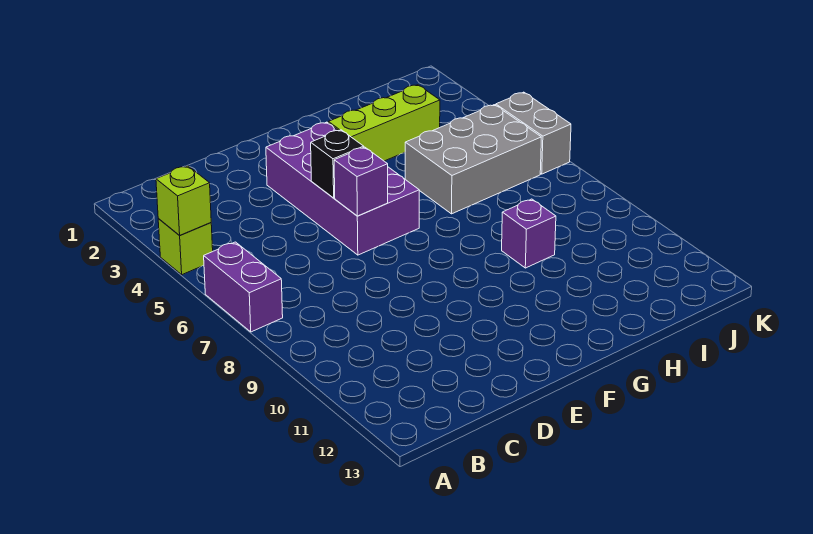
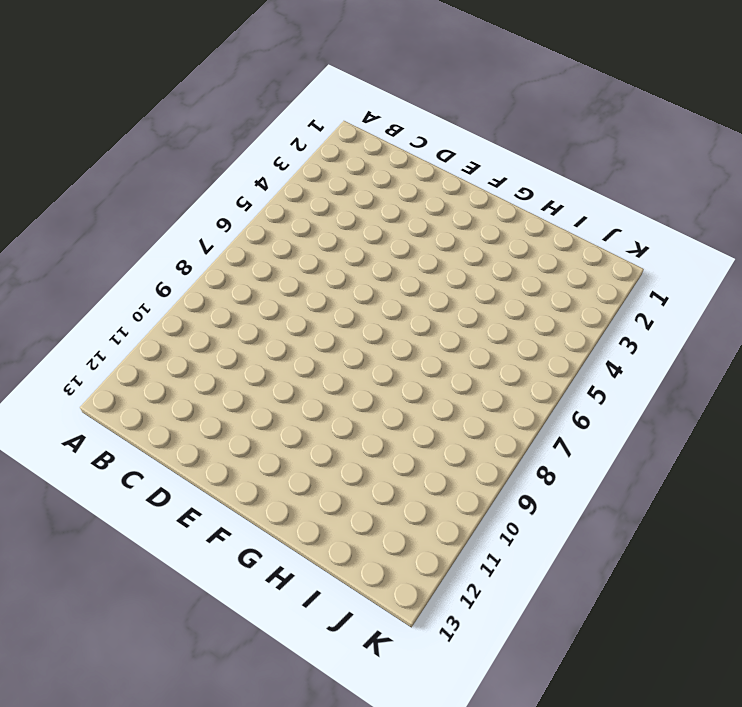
none -> lime brick A4 level 1
none -> purple brick A6:A7 level 1

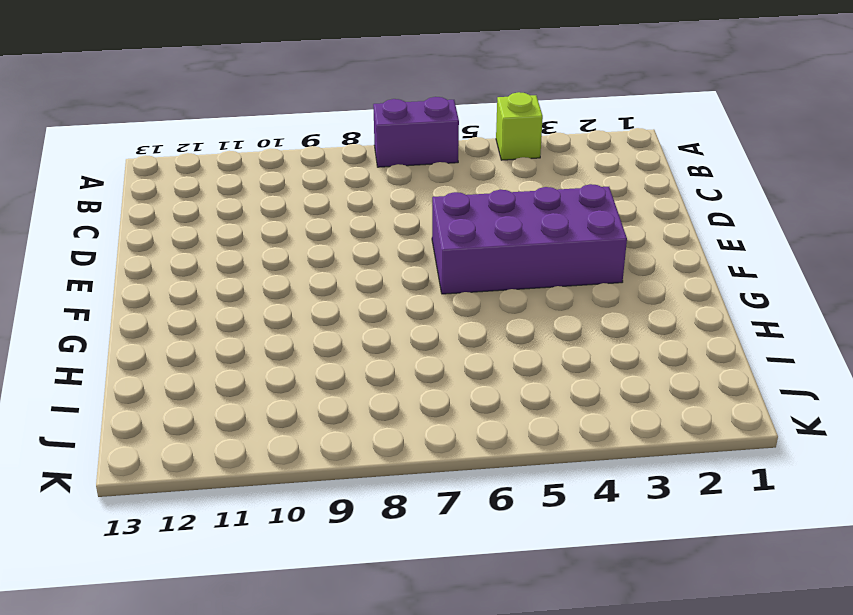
none -> lime brick G3:I3 level 1
none -> grey brick H5:J6 level 1

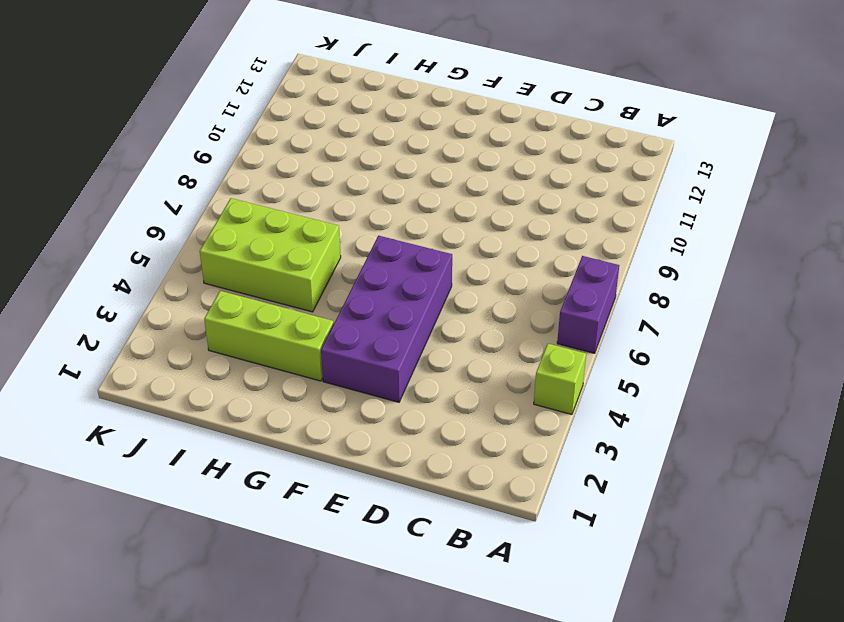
lime brick H5:J6 level 1 -> grey brick H5:J6 level 1
none -> purple brick H9 level 1
none -> grey brick K5:K6 level 1

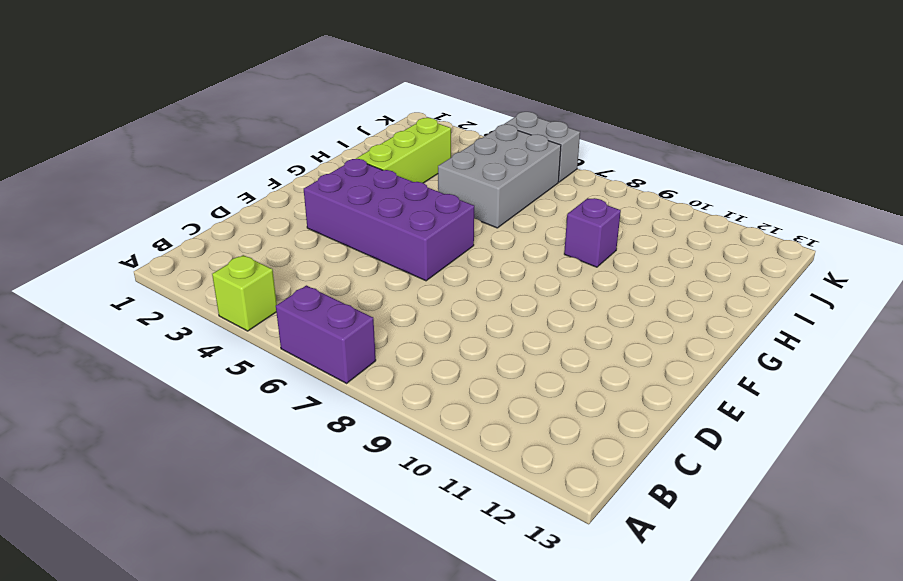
none -> lime brick A4 level 2
none -> black brick E5 level 2

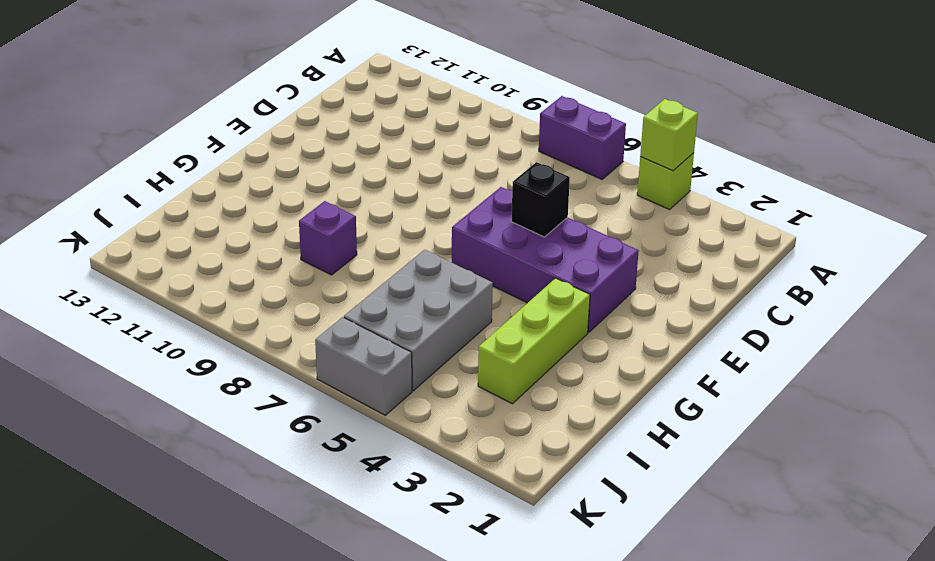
none -> purple brick E6 level 2

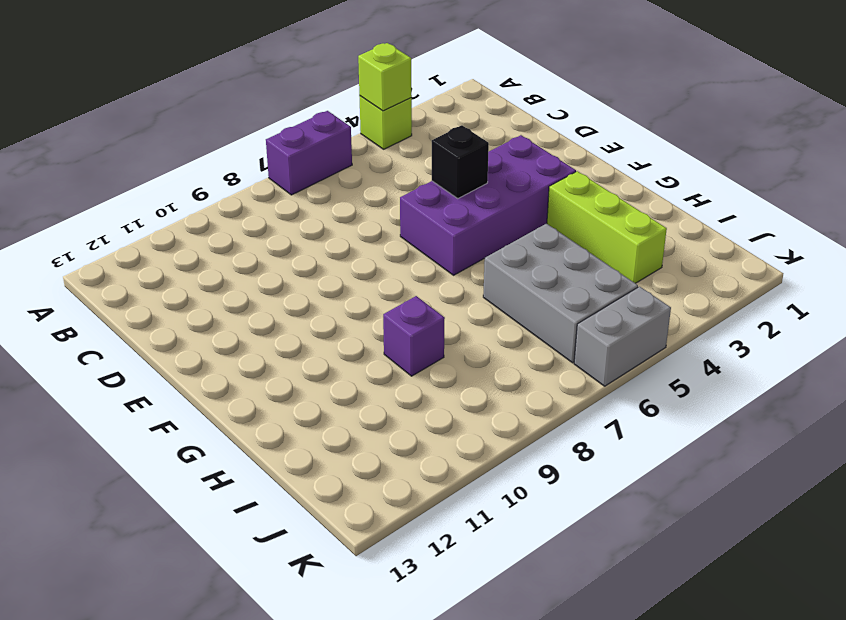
none -> purple brick E6 level 2

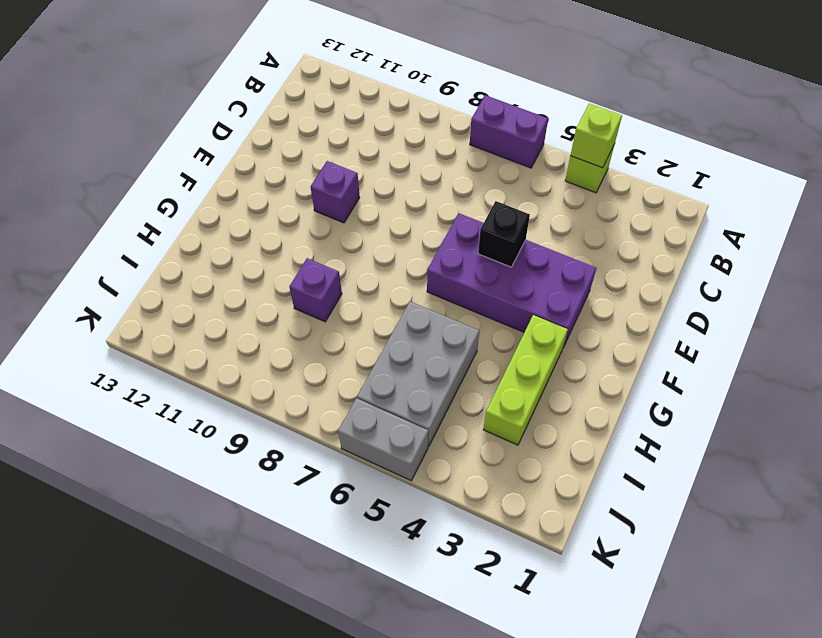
purple brick E10 level 1 -> purple brick E6 level 2

